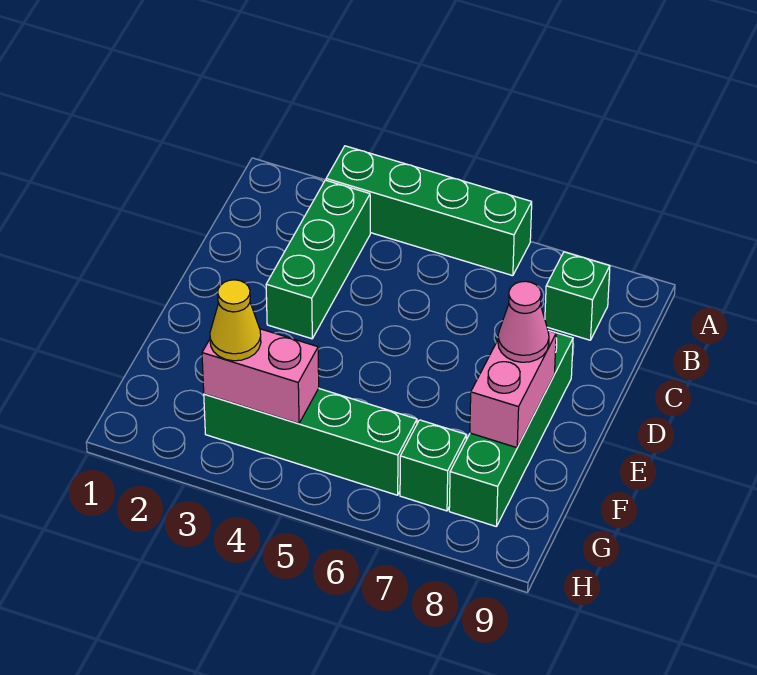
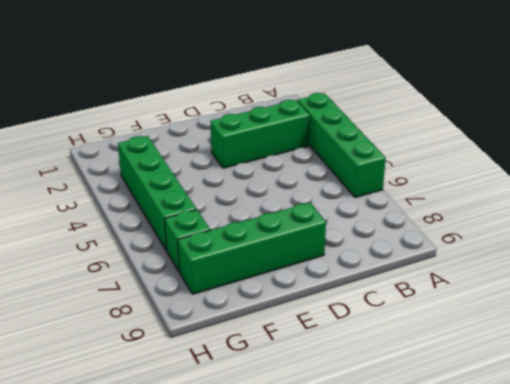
none -> green brick B8 level 1
none -> pink brick E8:F8 level 2

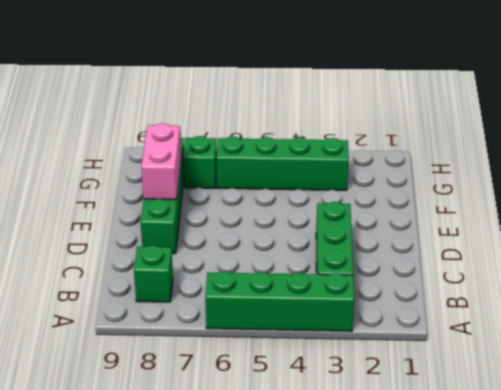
none -> pink brick G3:G4 level 2
none -> pink cone E8 level 3

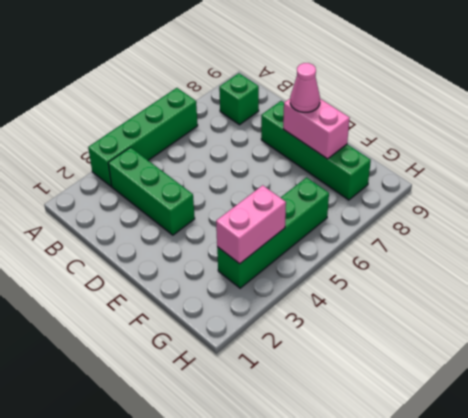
none -> green brick G7 level 1
none -> yellow cone G3 level 3

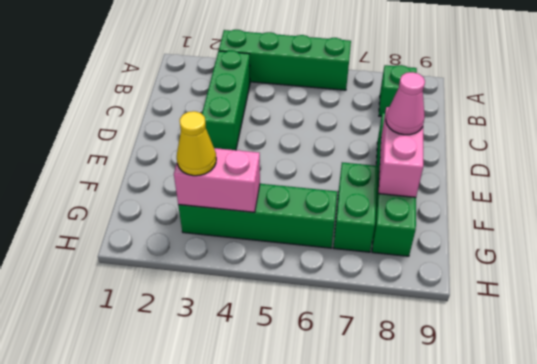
green brick F7:G7 level 1 -> green brick G7 level 1

